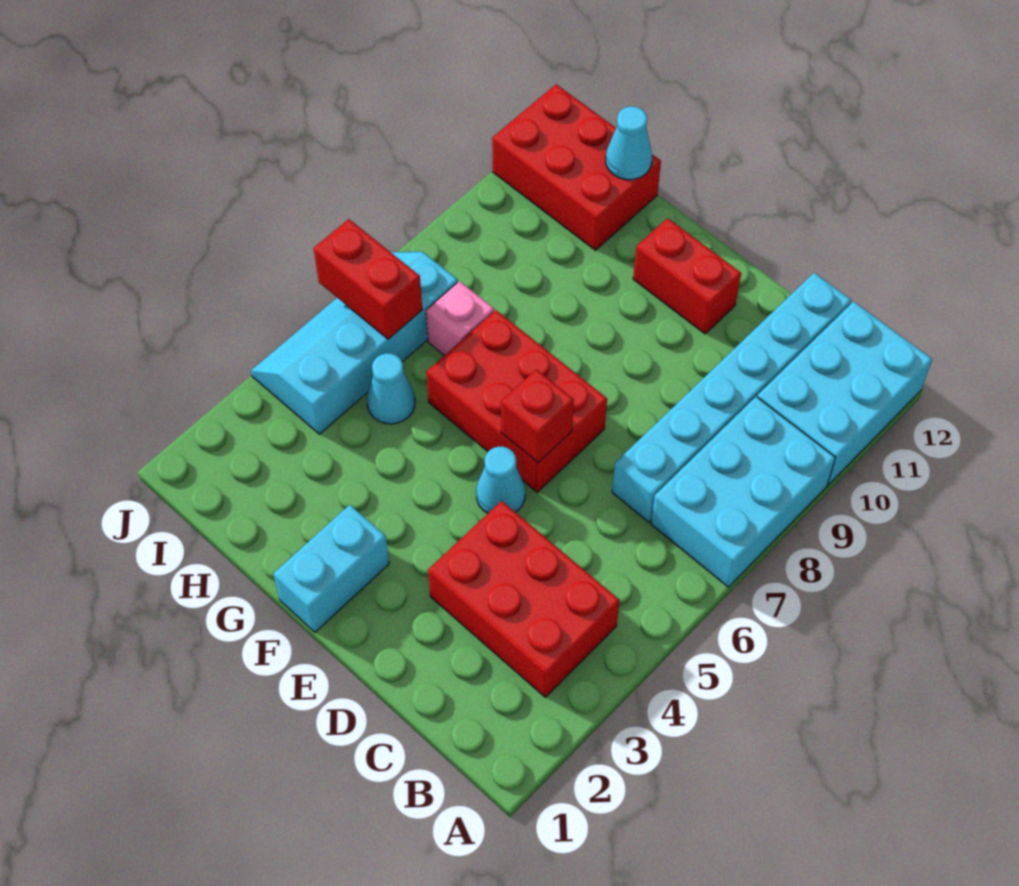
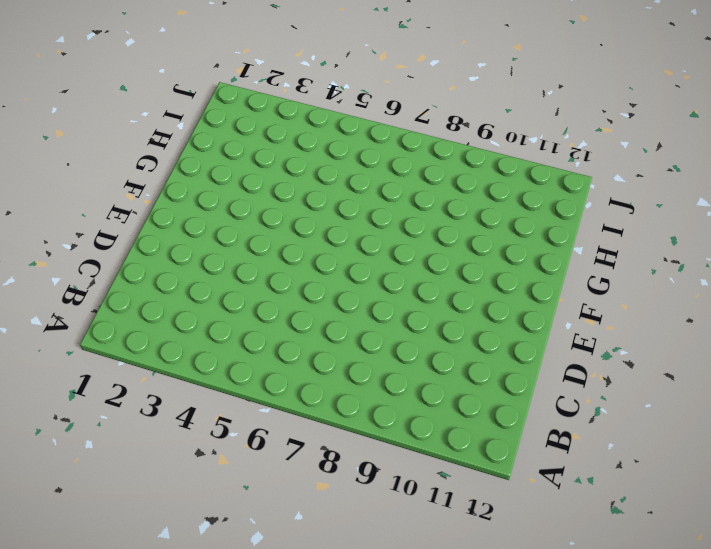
none -> cyan brick A7:B9 level 1
none -> cyan brick A10:B12 level 1
none -> red brick B3:D4 level 1

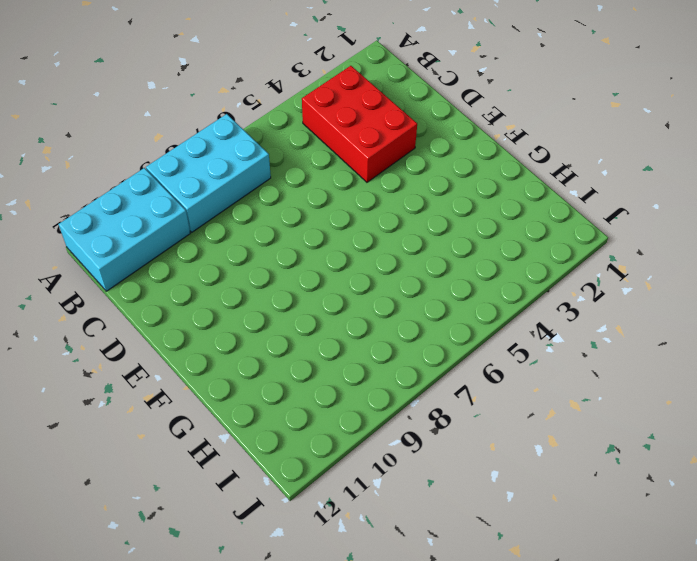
none -> cyan brick C7:C12 level 1
none -> cyan cone E5 level 1
none -> red brick E6:G7 level 1

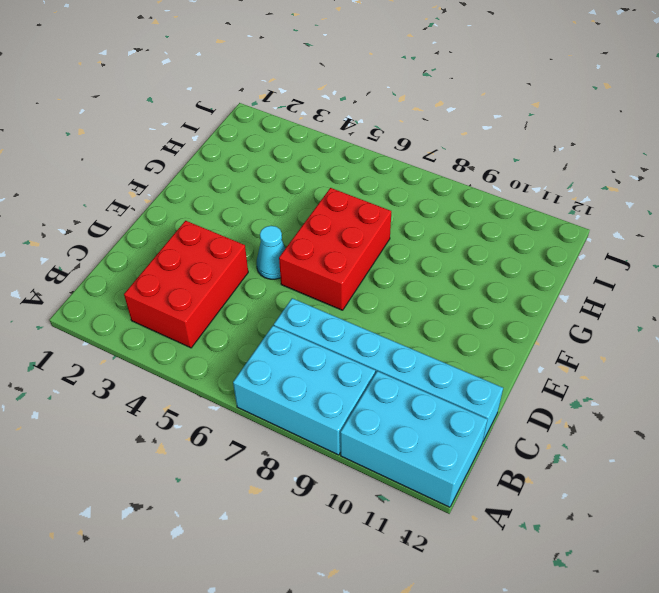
none -> red brick E11:F11 level 1
none -> cyan brick F1:F2 level 1
none -> cyan cone H5 level 1

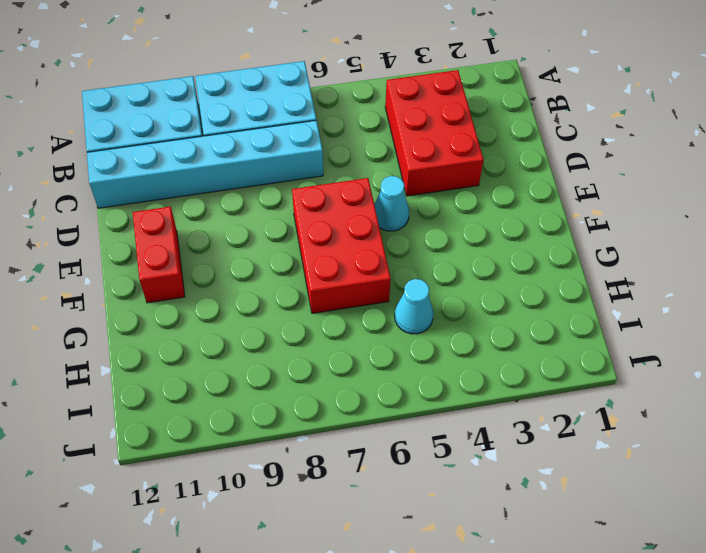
none -> cyan brick F1:F2 level 1
none -> pink brick H7 level 1
none -> red brick H11:J12 level 1

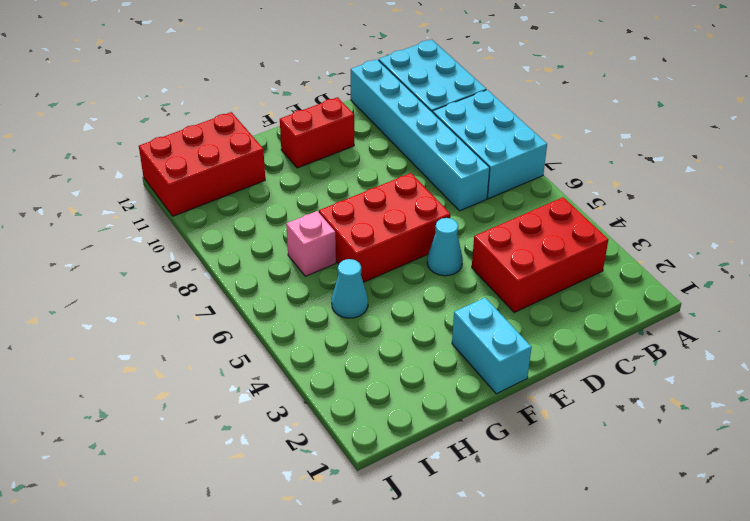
none -> cyan slope I4:J7 level 1 top I
none -> red brick E6 level 2
none -> cyan cone H12 level 2

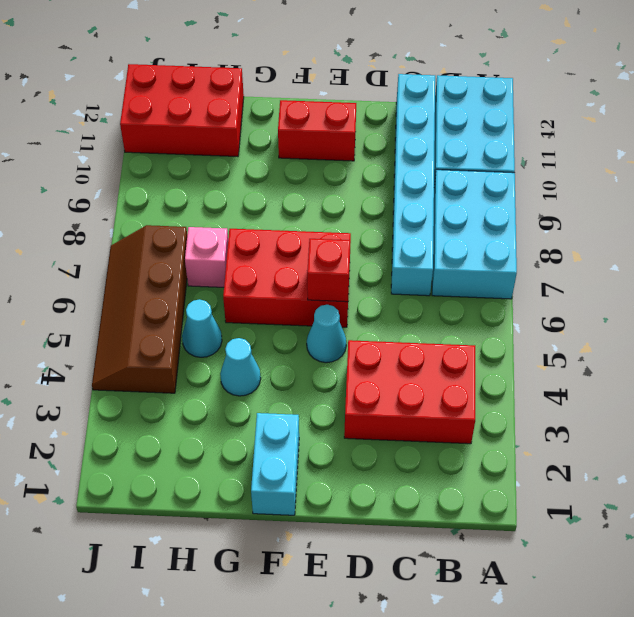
cyan cone G4 level 1 -> cyan cone H12 level 2
brown slope I4:J7 level 1 top I -> cyan slope I4:J7 level 1 top I
none -> red brick I6:J6 level 2

